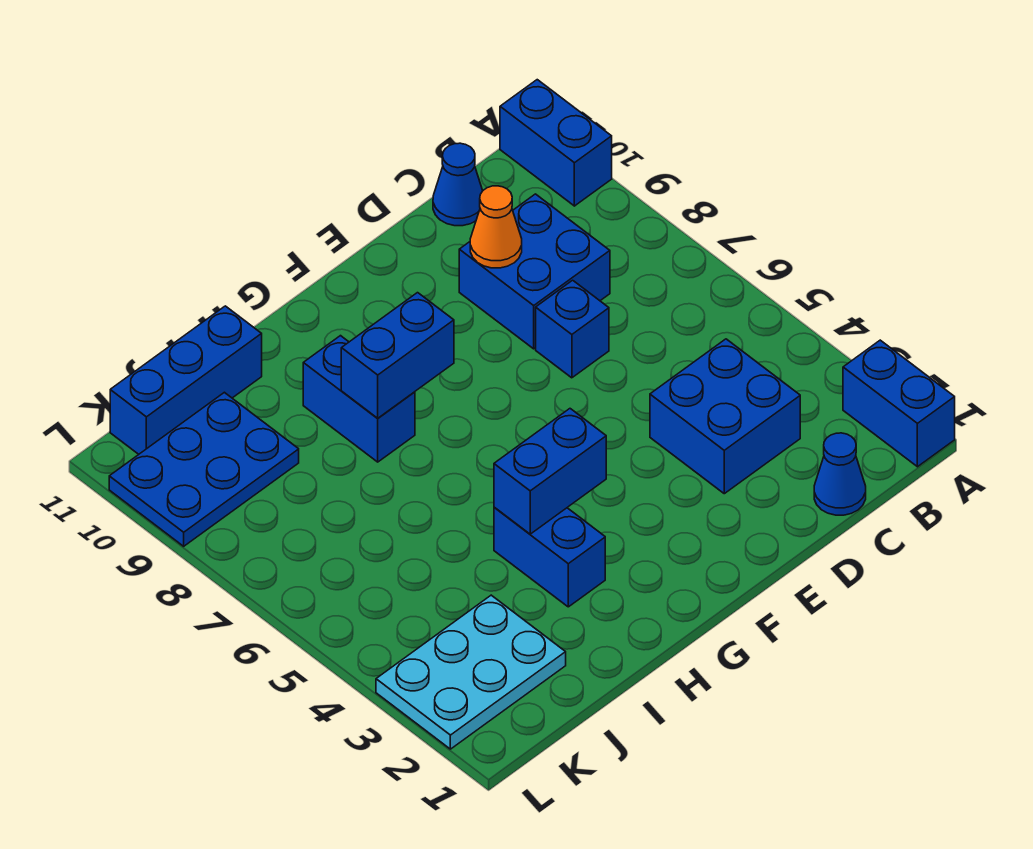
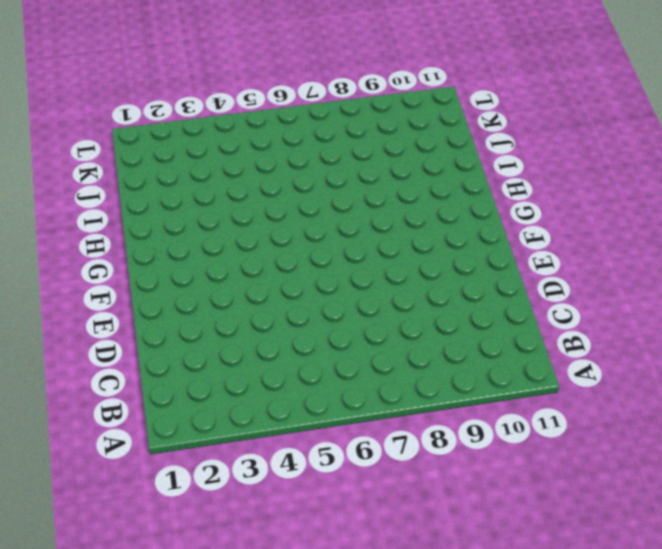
none -> blue brick A1:A2 level 1
none -> blue brick A10:A11 level 1
none -> blue cone C1 level 1

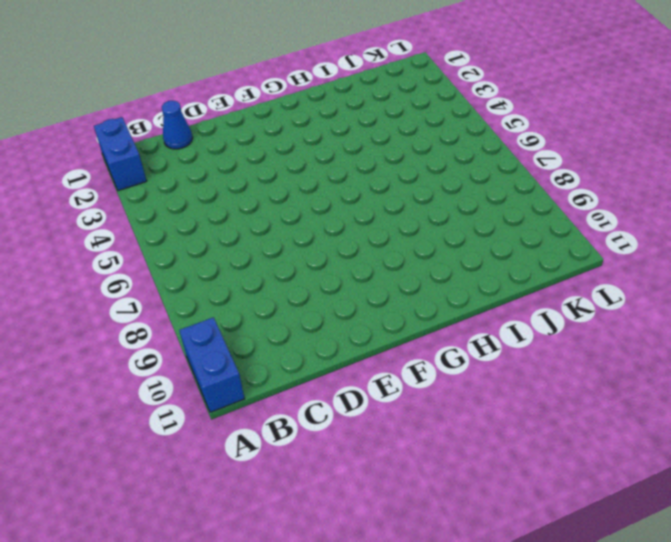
none -> blue brick C3:D4 level 1
none -> blue brick C8:D9 level 1
none -> blue cone C11 level 1

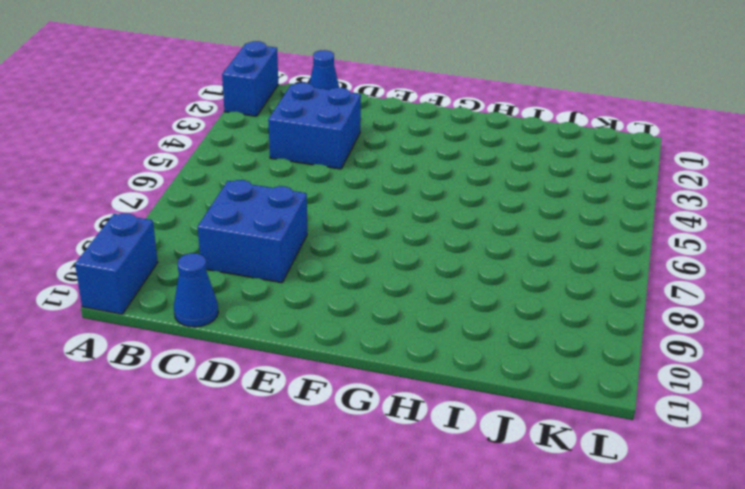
none -> blue brick D7 level 1
none -> blue brick H3:H4 level 1
none -> blue brick H8:H9 level 1

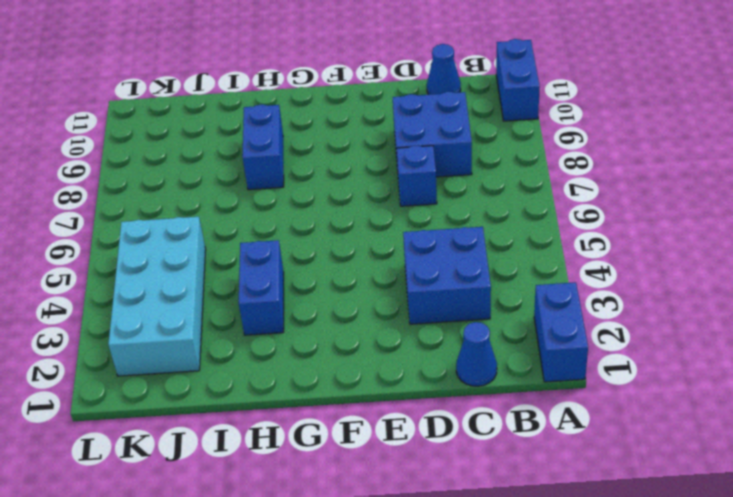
cyan brick J2:K5 level 1 -> cyan plate J2:L3 level 1
none -> blue brick I11:K11 level 1
none -> blue plate J9:L10 level 1
none -> orange cone D9 level 2

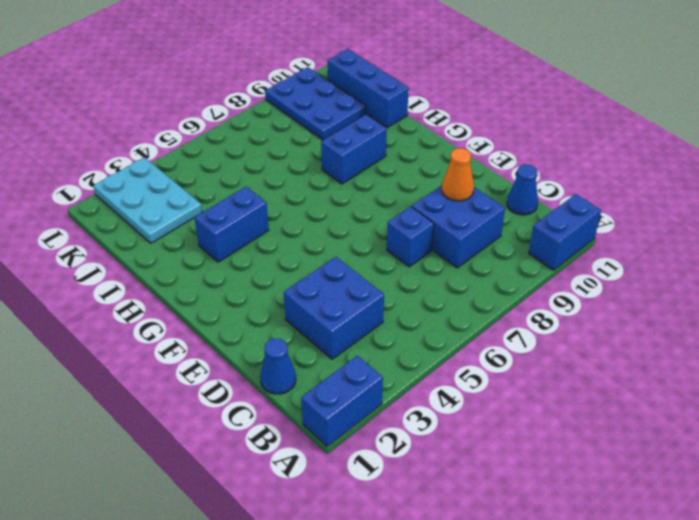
none -> blue brick G4:H4 level 2
none -> blue brick G8:H8 level 2

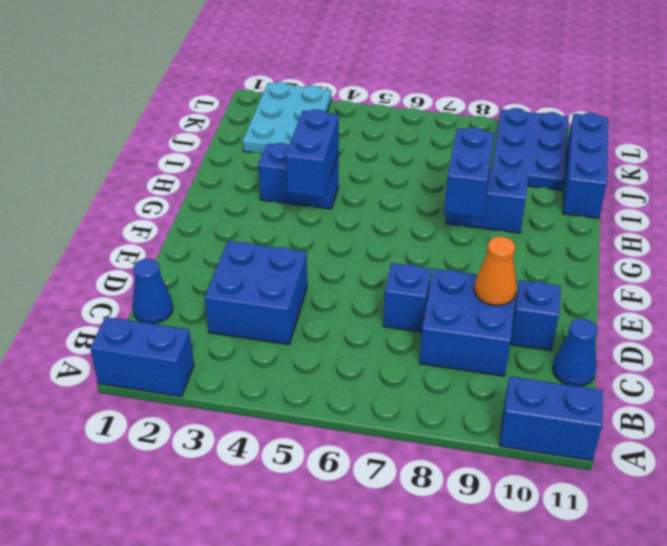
blue brick D10 level 1 -> none

